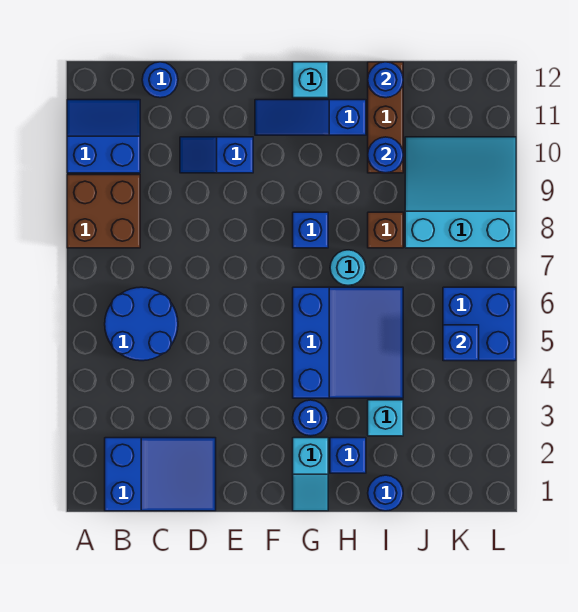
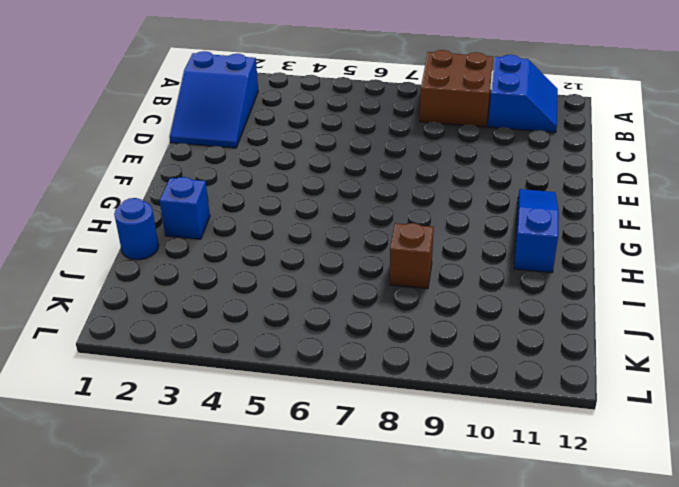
none -> blue round brick B5:C6 level 1
none -> blue round brick C12 level 1
none -> blue slope D10:E10 level 1 top E

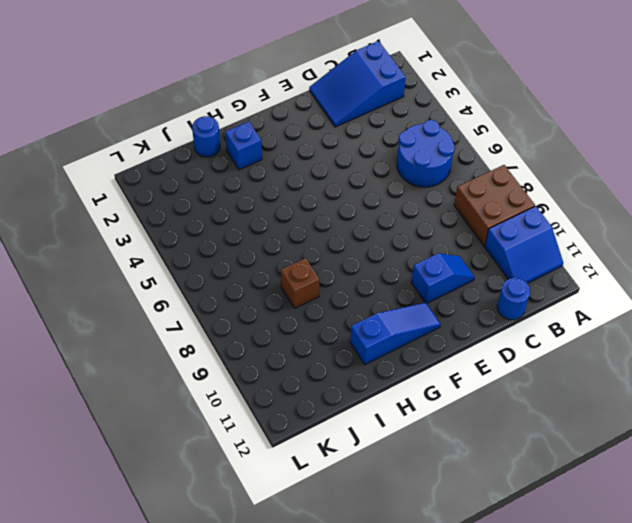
none -> cyan slope G1:G2 level 1 top 2
none -> blue round brick G3 level 1
none -> blue slope G4:I6 level 1 top G

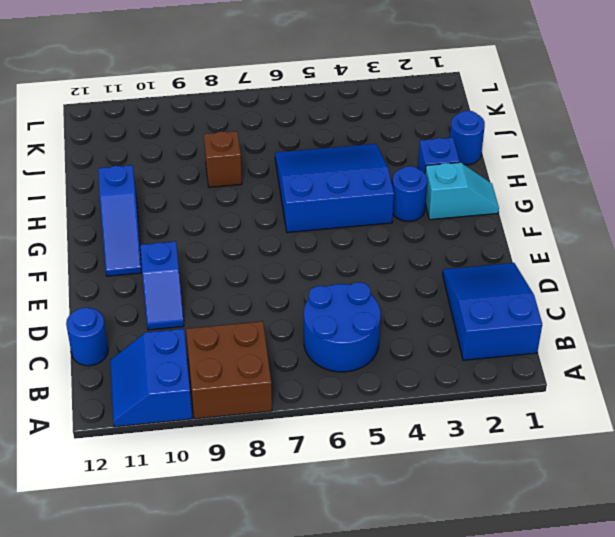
none -> blue brick G8 level 1
none -> cyan brick G12 level 1
none -> cyan round brick H7 level 1

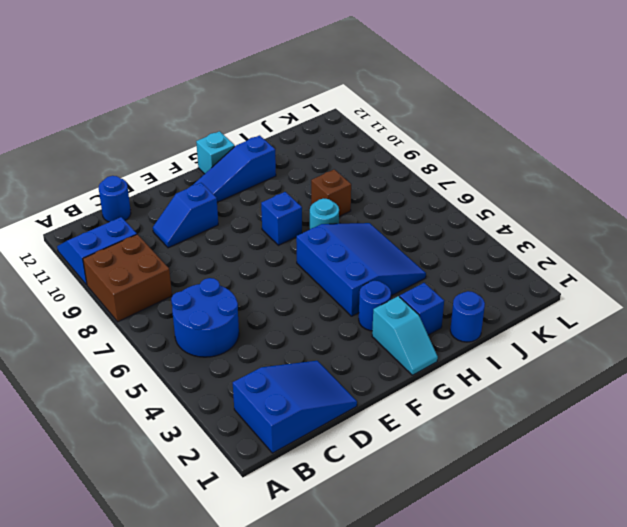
none -> cyan brick I3 level 1
none -> brown brick I10:I12 level 1
none -> cyan slope J8:L10 level 1 top 8

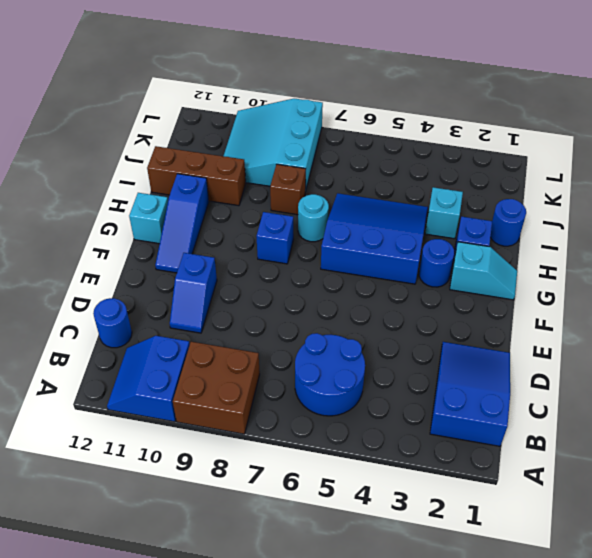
none -> blue brick K5:L6 level 1
none -> blue round brick I10 level 2
none -> blue round brick I12 level 2

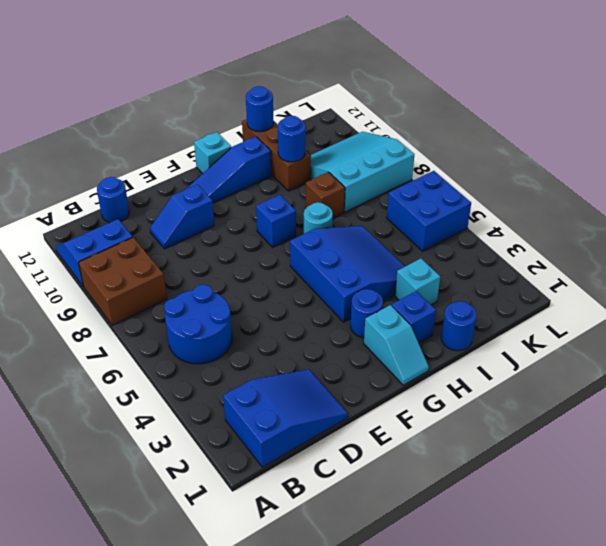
none -> blue brick K5 level 2

